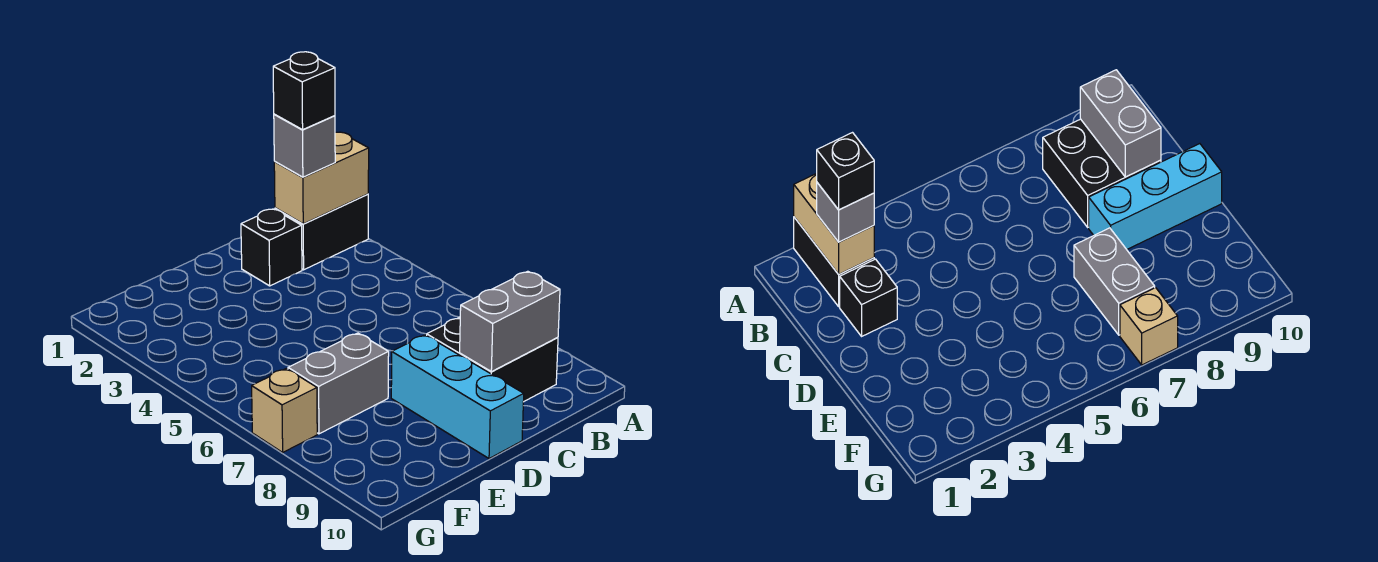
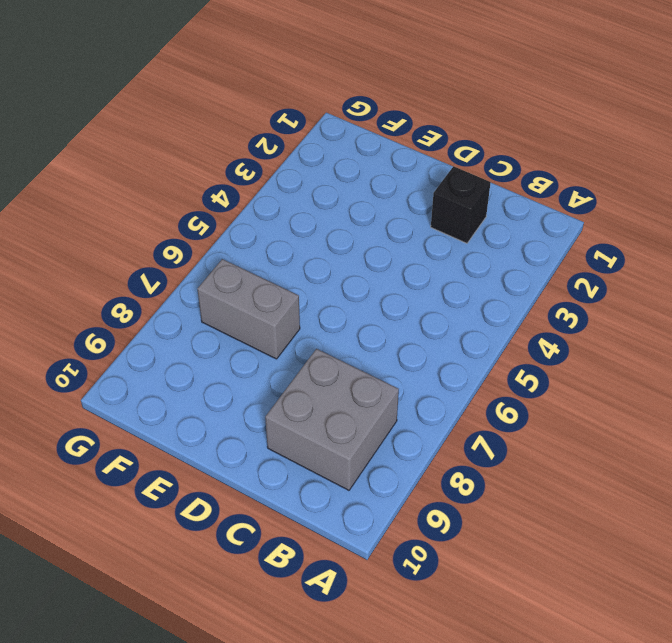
grey brick B8:C9 level 1 -> black brick B8:C9 level 1
none -> black brick A2:B2 level 1
none -> cyan brick D8:D10 level 1

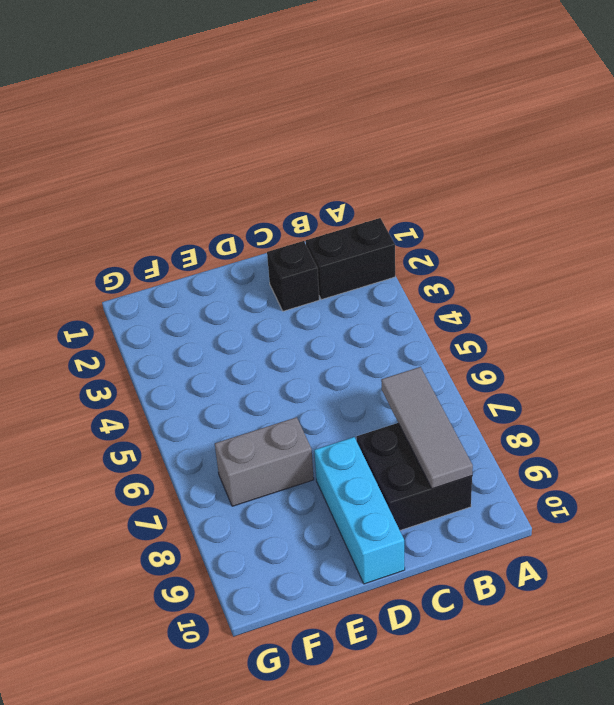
grey tile B7:B9 level 2 -> grey brick B9:C9 level 2
none -> tan brick G7 level 1
none -> tan brick A2:B2 level 2

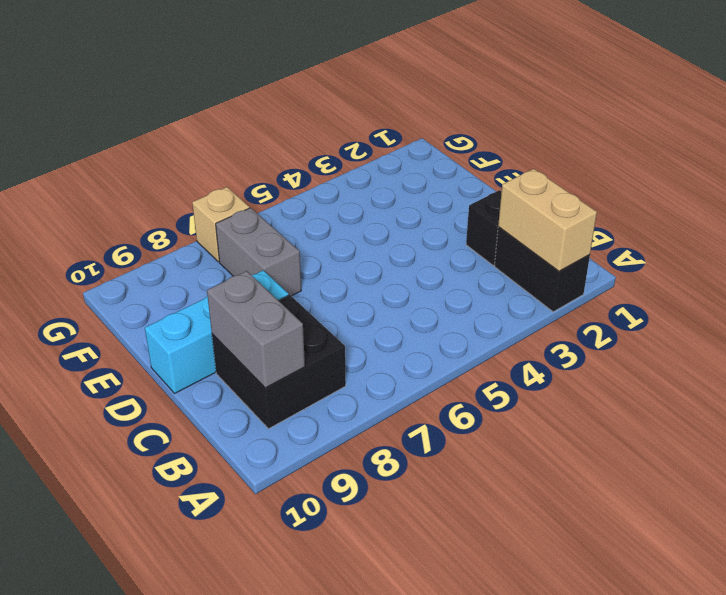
none -> grey brick B2 level 3
none -> black brick B2 level 4

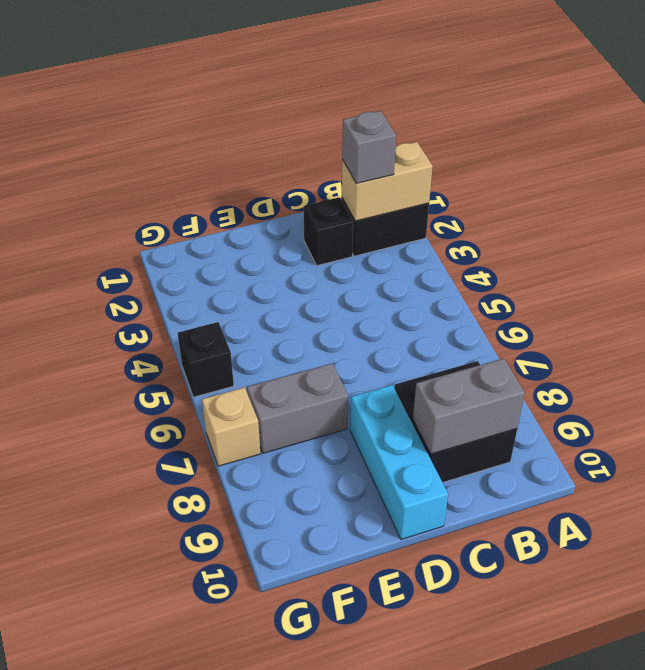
black brick G5 level 1 -> black brick B2 level 4

